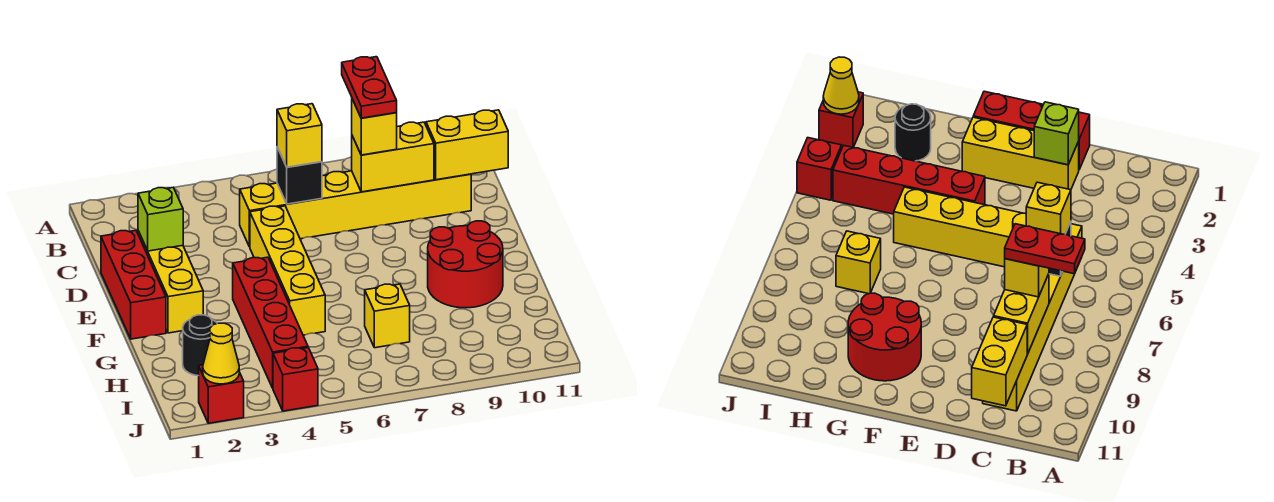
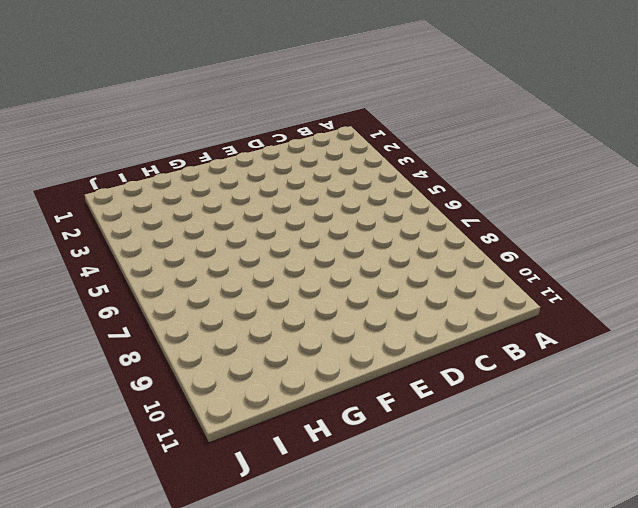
none -> yellow brick C5:C10 level 1
none -> red brick D1:F1 level 1
none -> yellow brick D2:F2 level 1

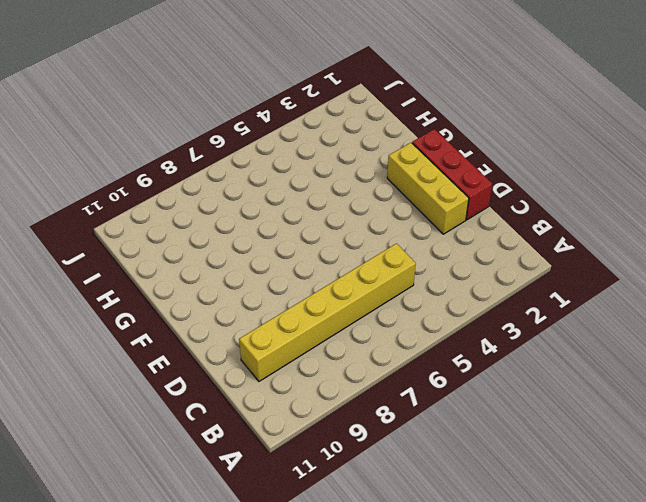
none -> yellow brick D5:G5 level 1
none -> red brick F4:I4 level 1
none -> red round brick F9:G10 level 1

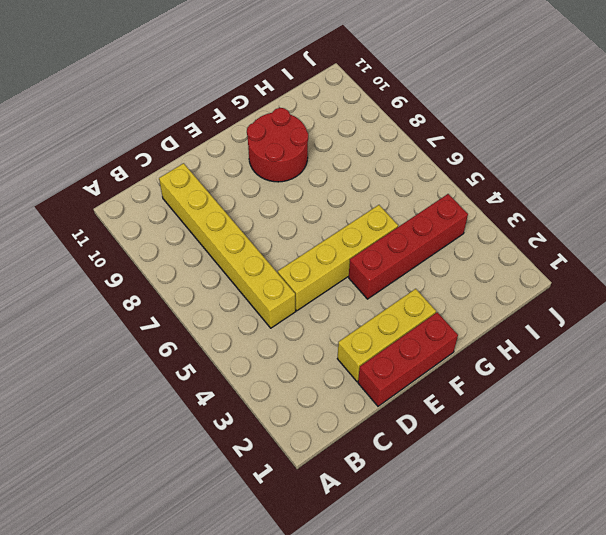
none -> black round brick H2 level 1
none -> yellow brick H7 level 1
none -> red brick J2 level 1

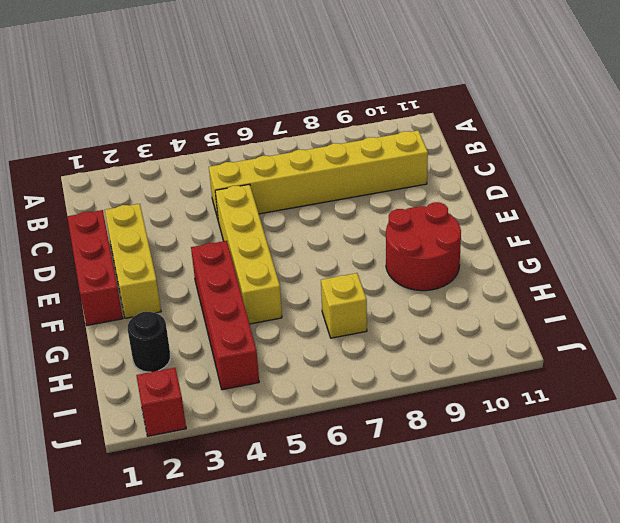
none -> red brick J4 level 1
none -> black brick C6 level 2
none -> yellow brick C8:C9 level 2

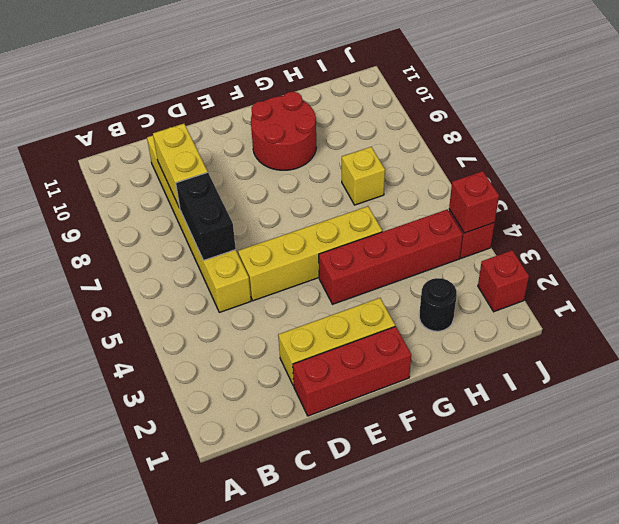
black brick C6:C7 level 2 -> black brick C6 level 2
red brick J4 level 2 -> none
none -> yellow brick C10:C11 level 2
none -> lime brick D2 level 2
none -> yellow cone J2 level 2

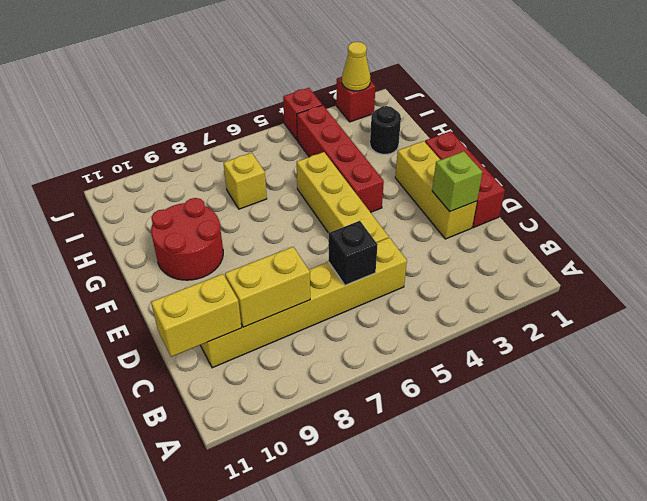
none -> yellow brick C6 level 3
none -> yellow brick C8 level 3
none -> red plate B8:C8 level 4

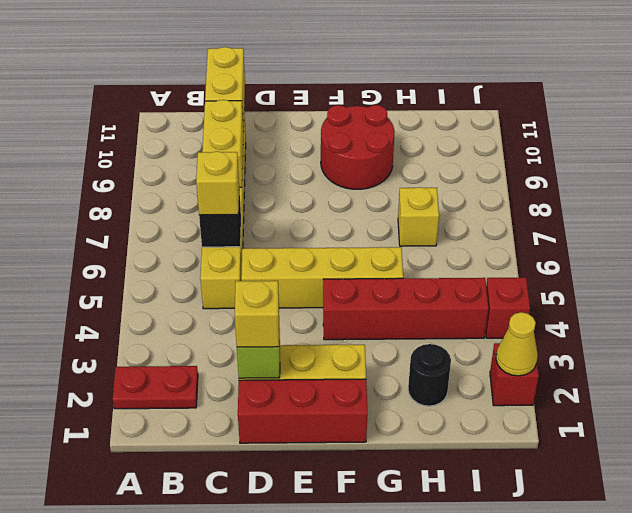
red plate A2:B2 level 1 -> red plate B8:C8 level 4
yellow brick D2 level 3 -> yellow brick C8 level 3

